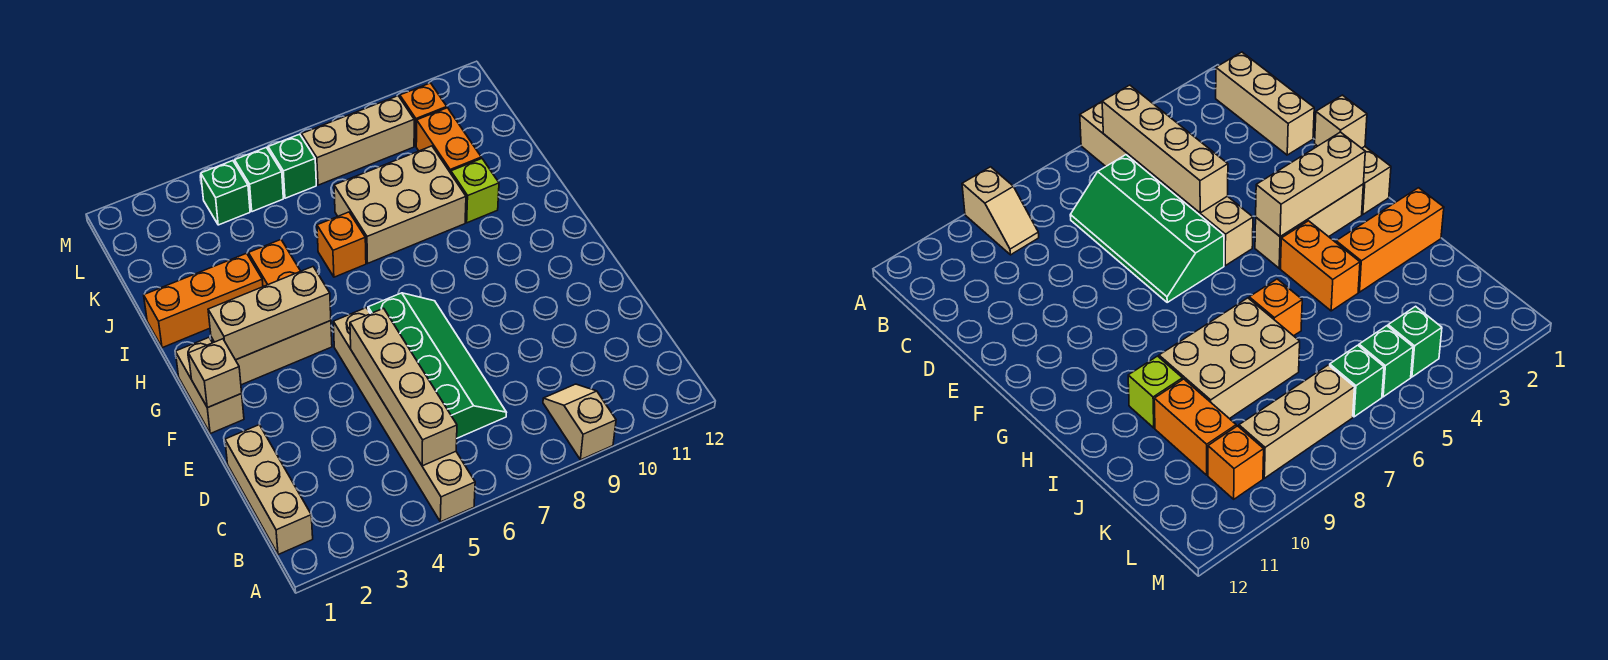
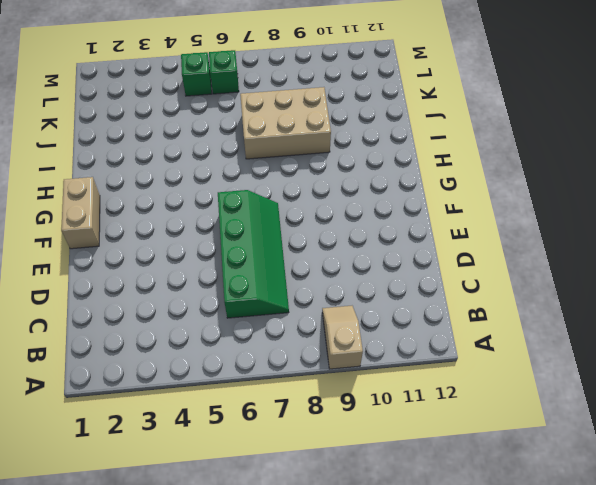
none -> tan brick A5:F5 level 1
none -> tan brick B1:D1 level 1
none -> tan brick G2:G4 level 1

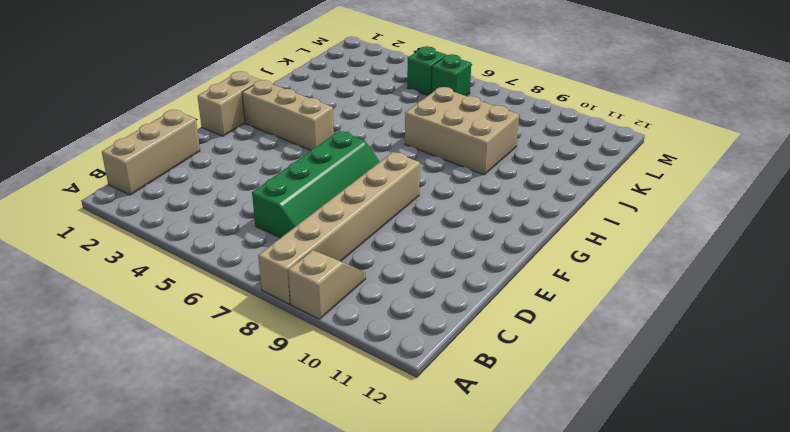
tan brick A8:F8 level 1 -> tan brick A5:F5 level 1
none -> orange brick H4:I4 level 1
none -> orange brick I1:I3 level 1
none -> orange brick I6 level 1

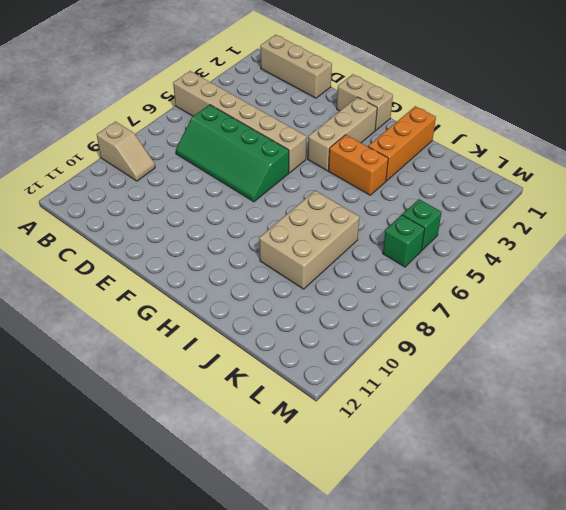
none -> orange brick I6 level 1
none -> lime brick I10 level 1
none -> orange brick J10:K10 level 1

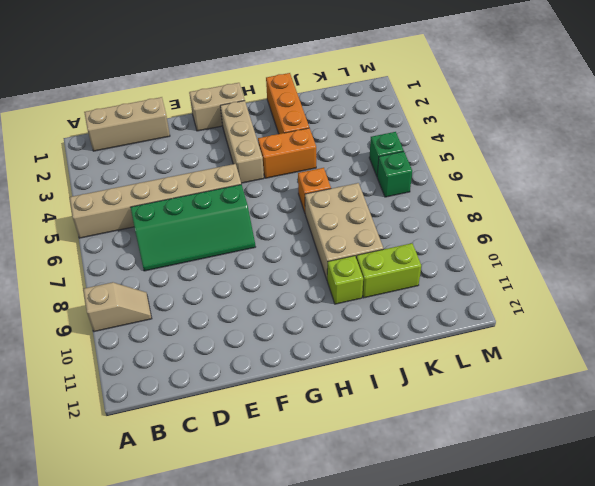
lime brick J10:K10 level 1 -> orange brick J10:K10 level 1
none -> green brick L4 level 1
none -> tan brick L7:L9 level 1
none -> orange brick L10 level 1

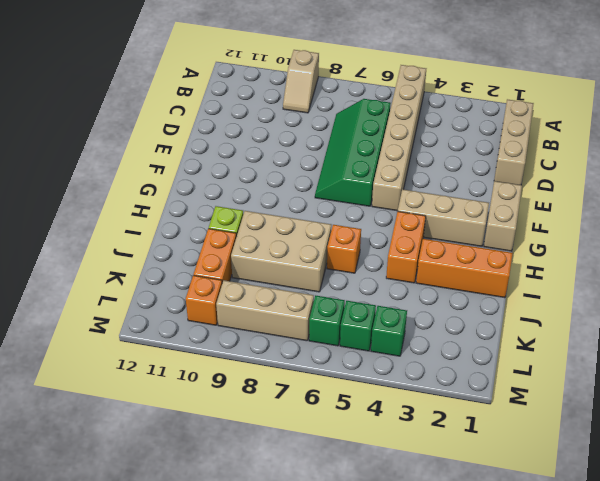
none -> tan brick B5:E5 level 2
none -> tan brick F1 level 2
none -> tan brick G2:G4 level 2

